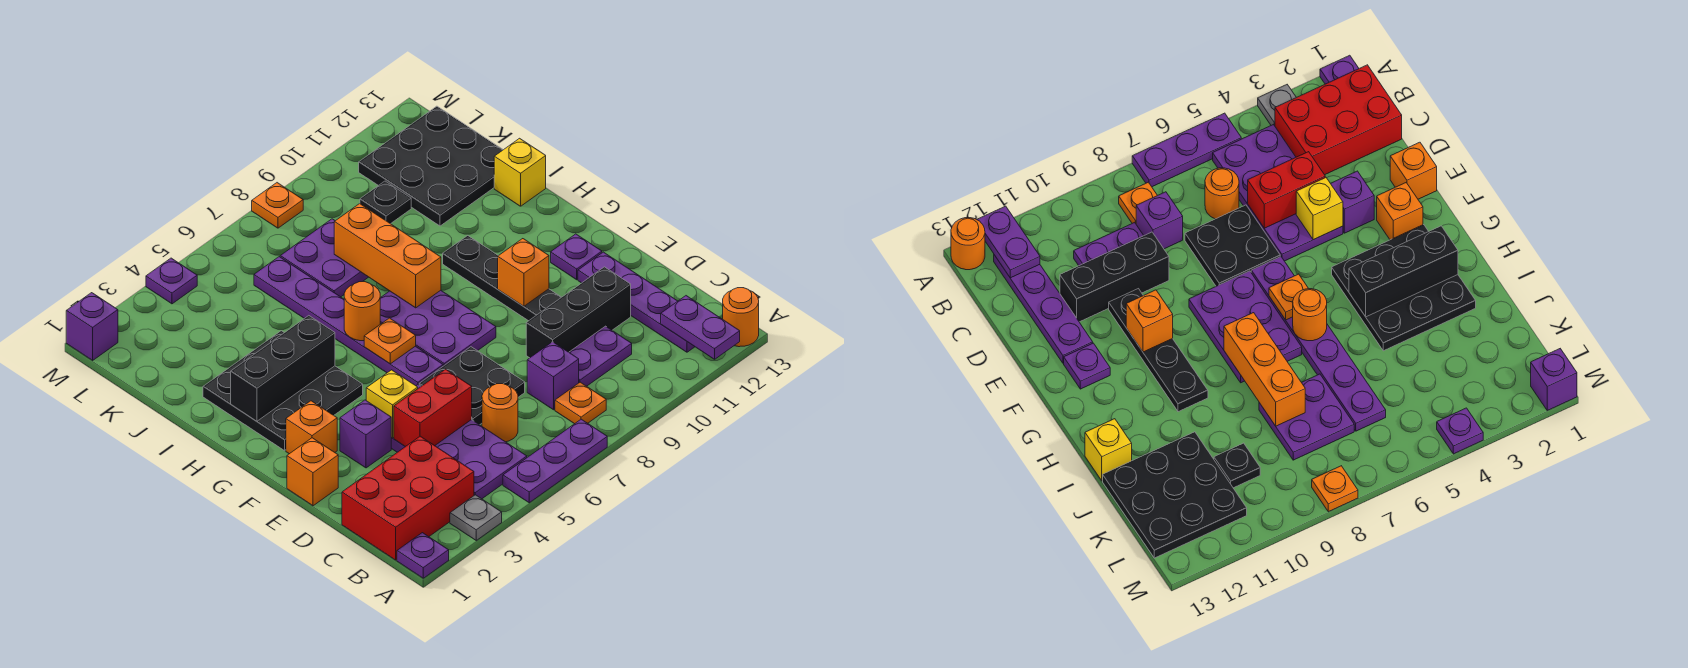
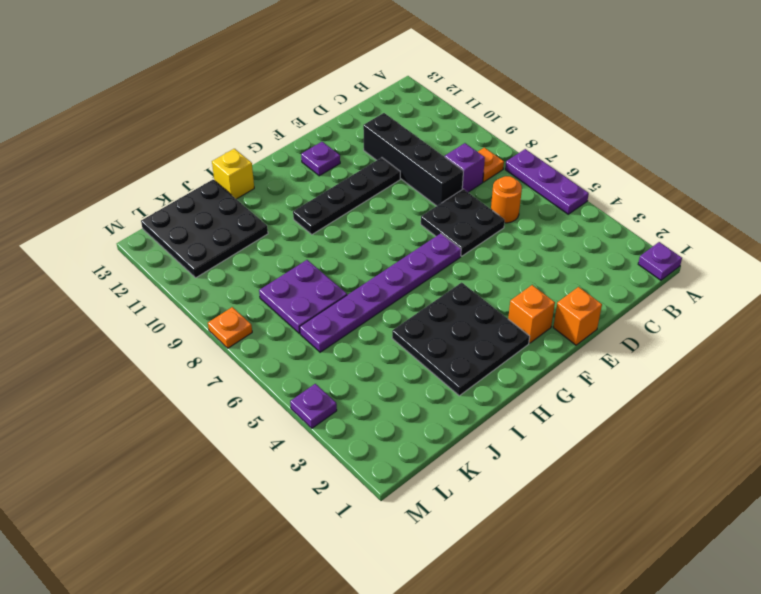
black brick D8:D11 level 1 -> black brick D9:D11 level 1
none -> grey plate A3 level 1
none -> orange round brick A13 level 1
none -> red brick B1:C3 level 1
none -> purple plate B4:E5 level 1

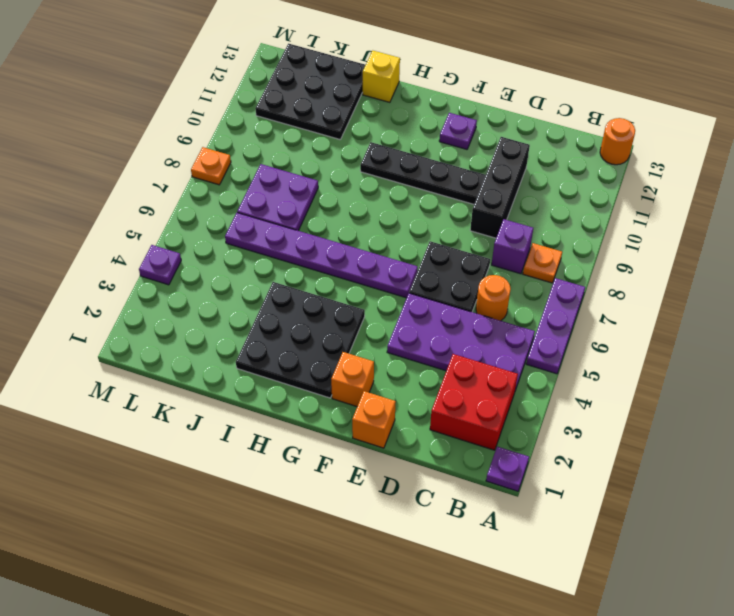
red brick B2:C3 level 1 -> red brick B1:C3 level 1
none -> grey plate A3 level 1
none -> purple plate B12:E12 level 1
none -> purple plate C9:C10 level 1
none -> purple brick E3 level 1

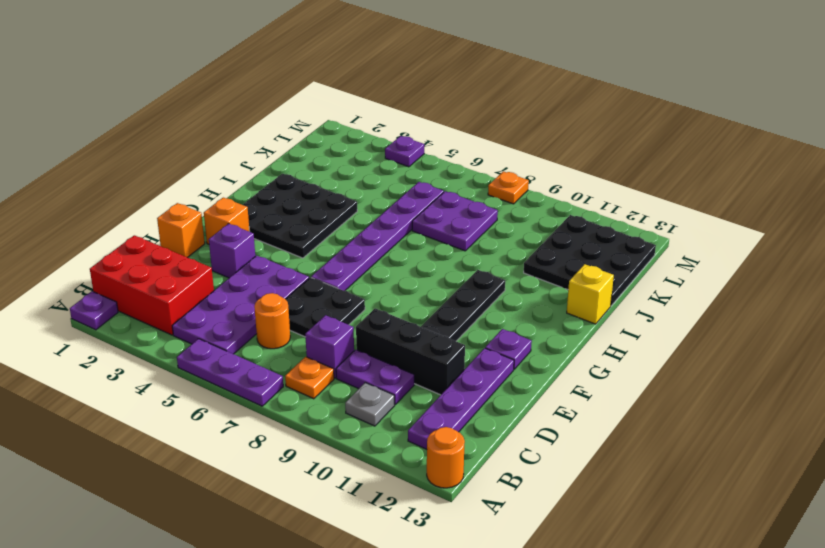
grey plate B10 level 1 -> grey plate A3 level 1
none -> purple plate F7:H8 level 1
none -> black plate K10 level 1
none -> purple brick M1 level 1
none -> purple plate A12:B12 level 2

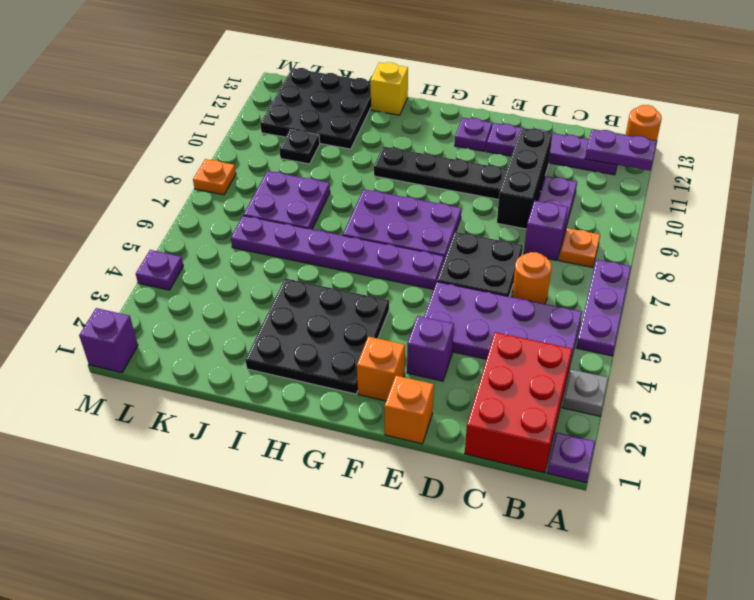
none -> red brick D4:D5 level 2
none -> yellow brick E4 level 2
none -> orange brick F10 level 2
none -> orange plate G6 level 2

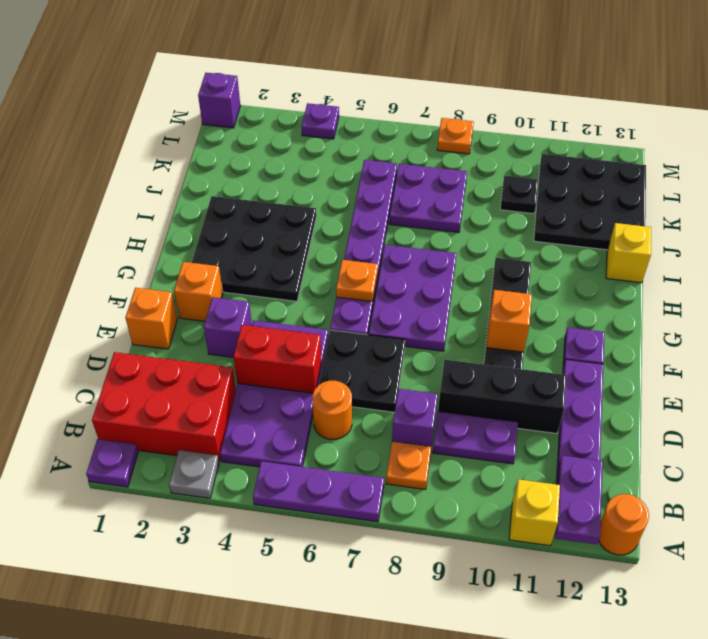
yellow brick A11 level 1 -> yellow brick E4 level 2
none -> black brick H2:H4 level 2
none -> orange round brick H6 level 2
none -> orange brick H8:J8 level 2

